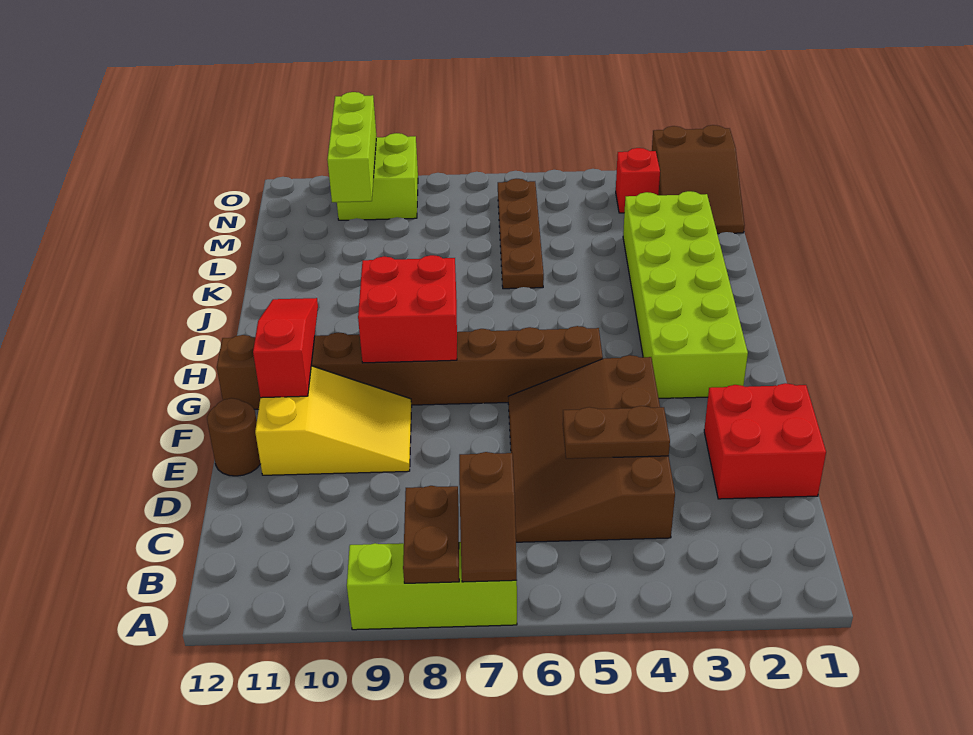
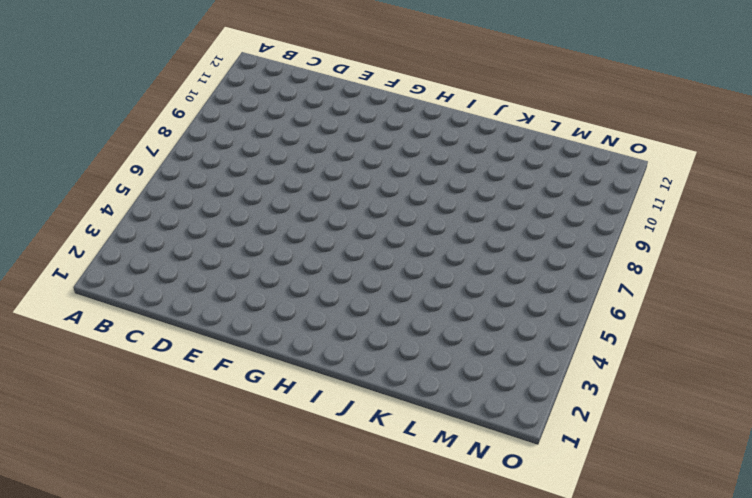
none -> lime brick A7:A9 level 1
none -> brown slope C4:F6 level 1 top 4
none -> red brick D1:E2 level 1

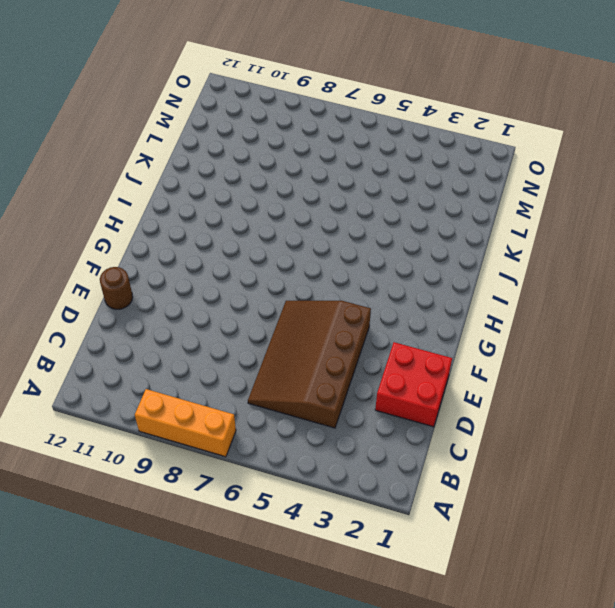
orange brick A7:A9 level 1 -> lime brick A7:A9 level 1
none -> yellow slope E9:F11 level 1 top 11
none -> lime brick G2:L3 level 1
none -> brown brick G5:G12 level 1

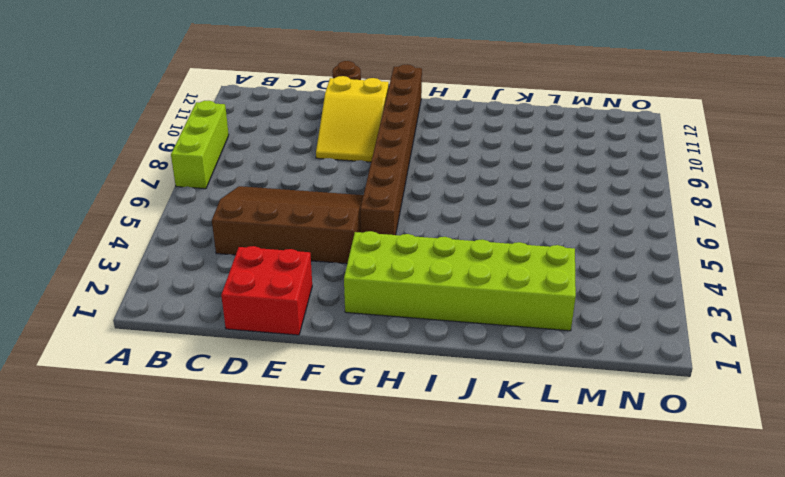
none -> brown plate K6:N6 level 1
none -> brown slope M1:O2 level 1 top O
none -> red brick N3 level 1

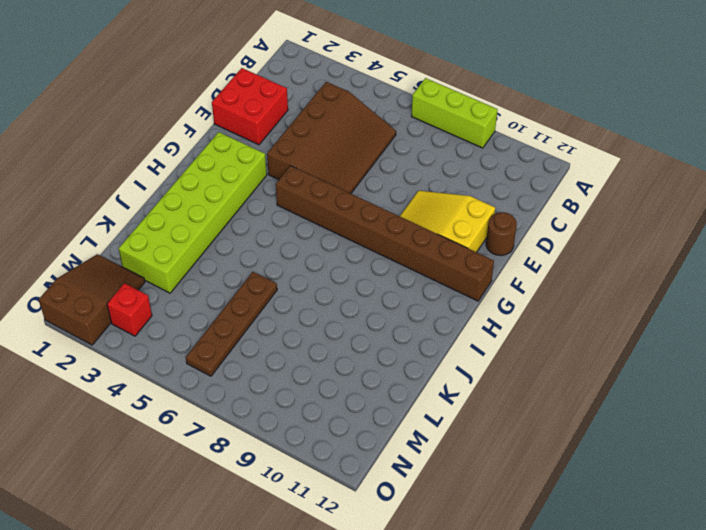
none -> lime brick N9:O10 level 1
none -> brown slope A7:B7 level 2 top B
none -> brown plate A8:B8 level 2

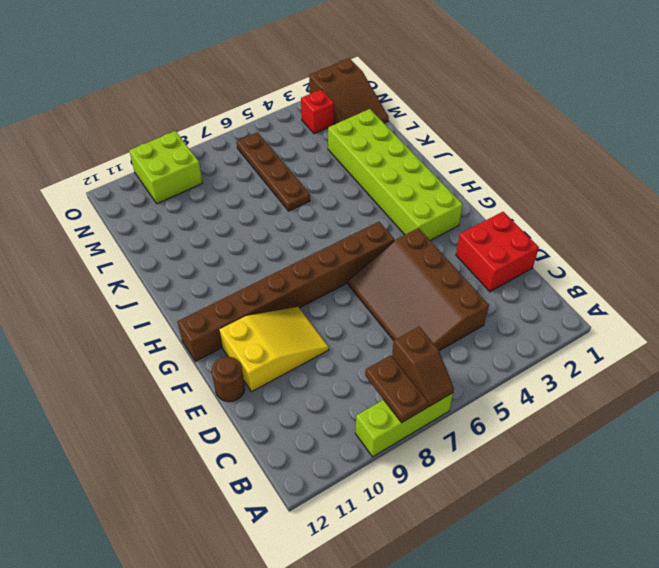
none -> brown plate D4:D5 level 2
none -> red slope F11:H11 level 2 top F
none -> red brick G8:H9 level 2

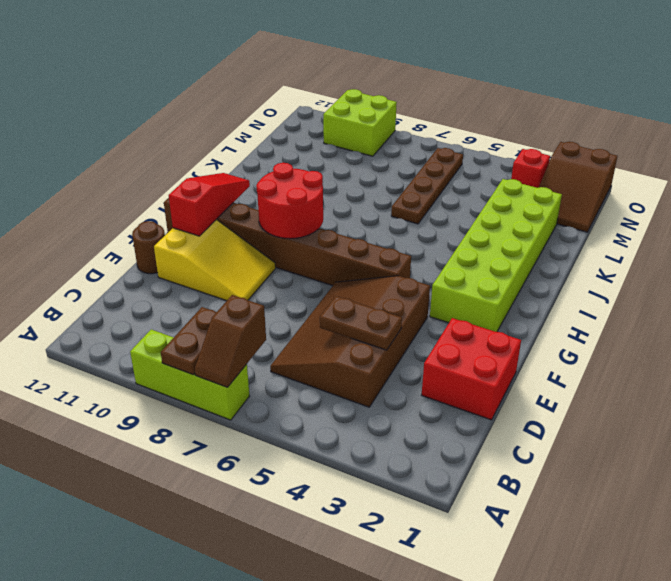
red round brick G8:H9 level 2 -> red brick G8:H9 level 2
none -> lime brick M10:O10 level 2

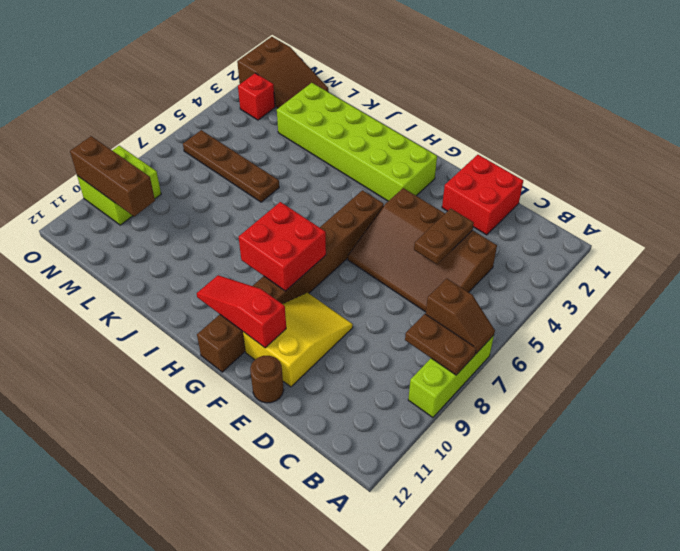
brown brick M10:O10 level 2 -> lime brick M10:O10 level 2

